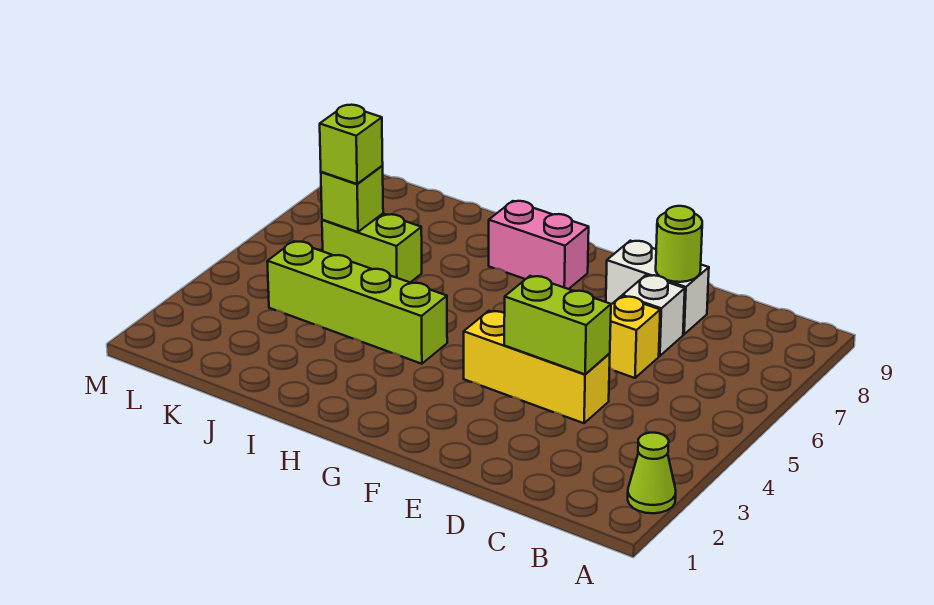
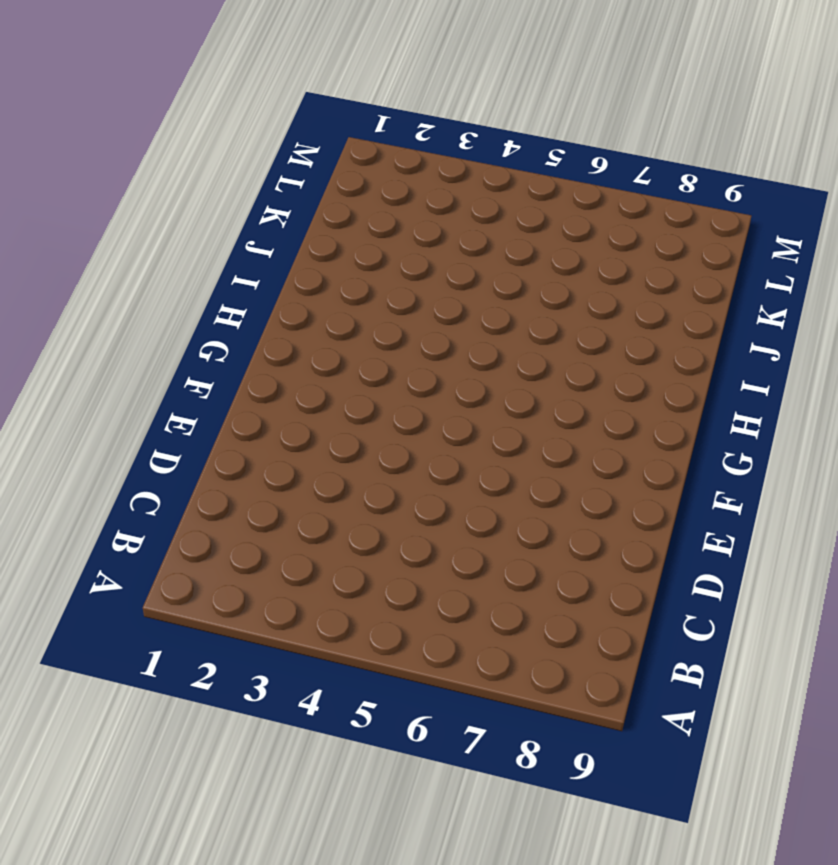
none -> lime cone A2 level 1
none -> yellow brick D4:F4 level 1
none -> yellow brick D6 level 1

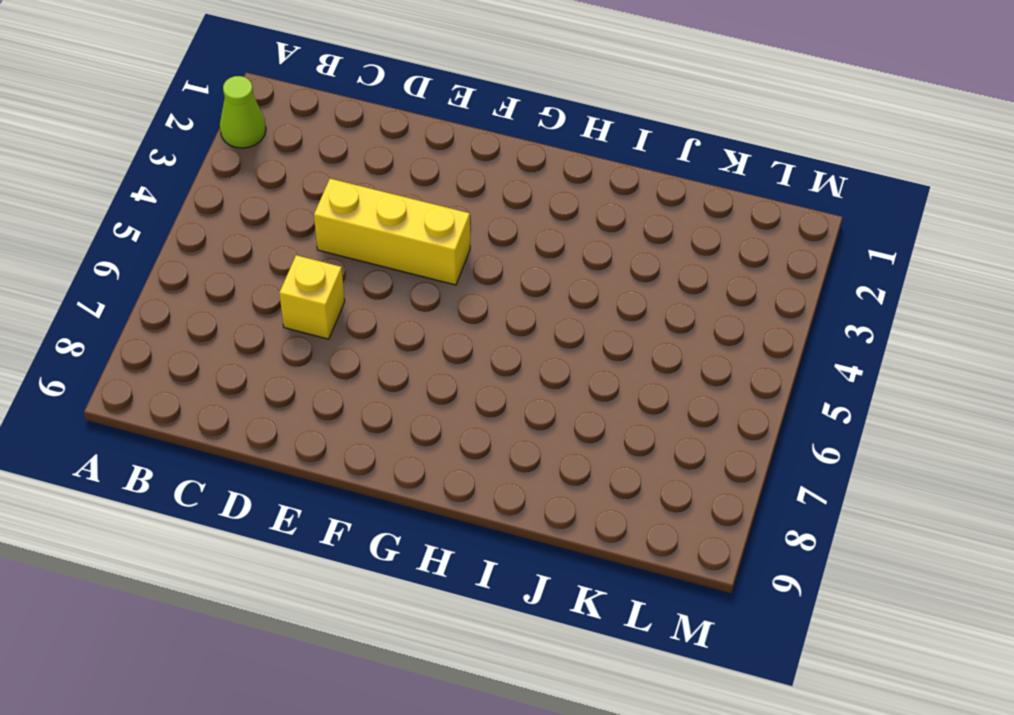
none -> white brick D7 level 1
none -> white brick D8:E8 level 1
none -> pink brick G8:H8 level 1

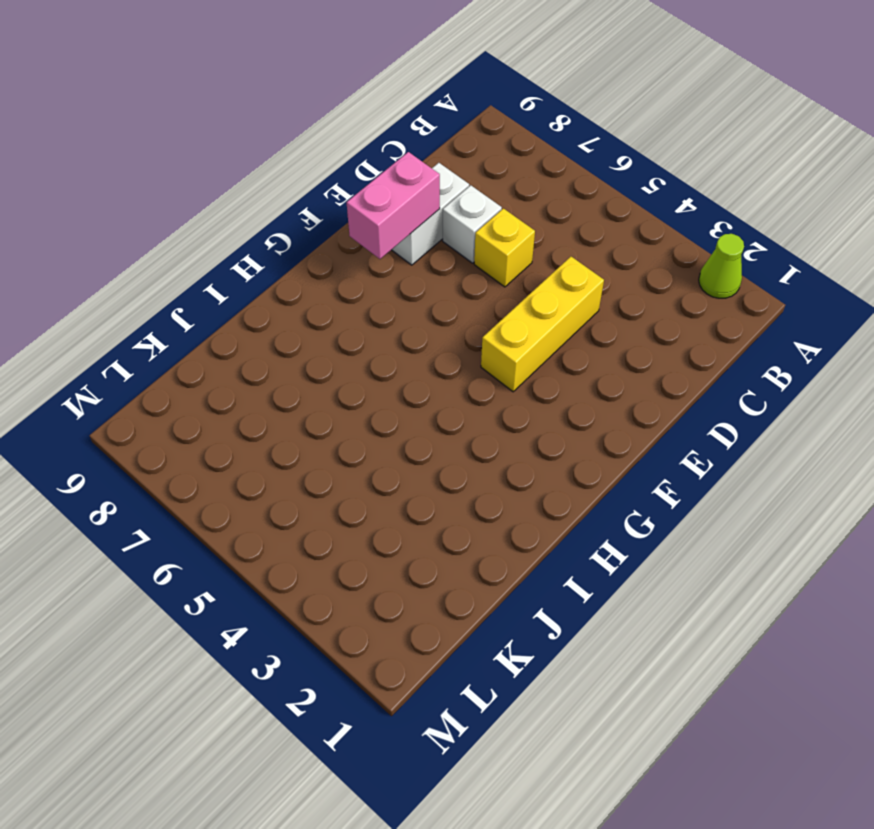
pink brick E8:F8 level 2 -> pink brick G8:H8 level 1
none -> lime brick H4:K4 level 1
none -> lime brick J6:K6 level 1
none -> lime brick D4:E4 level 2

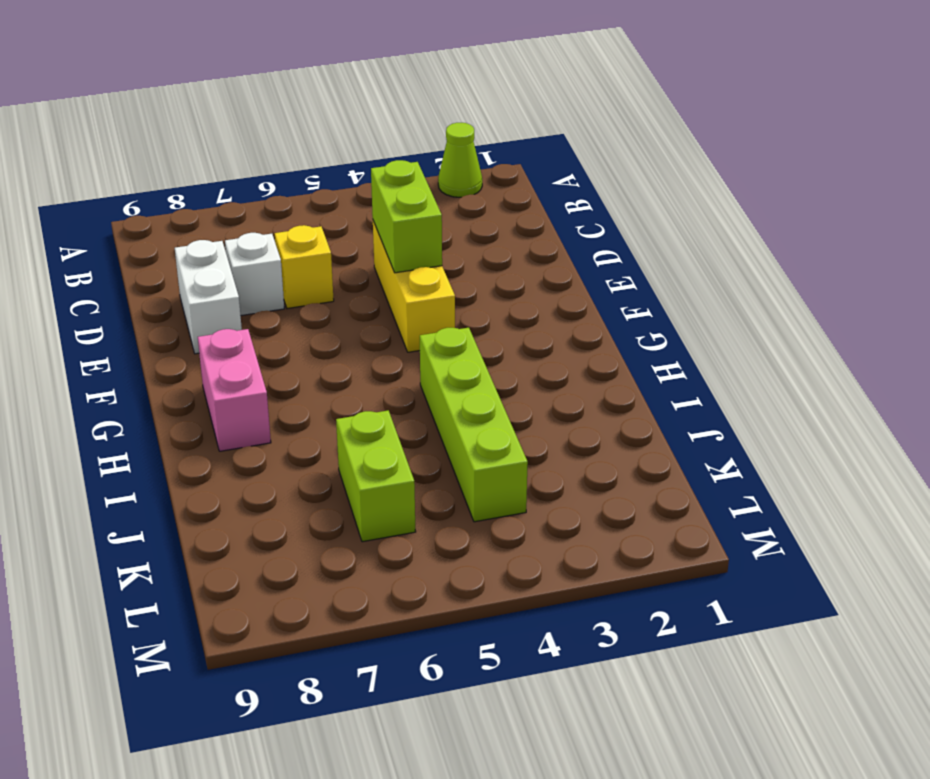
none -> lime round brick D8 level 2
none -> lime brick K6 level 2
none -> lime brick K6 level 3

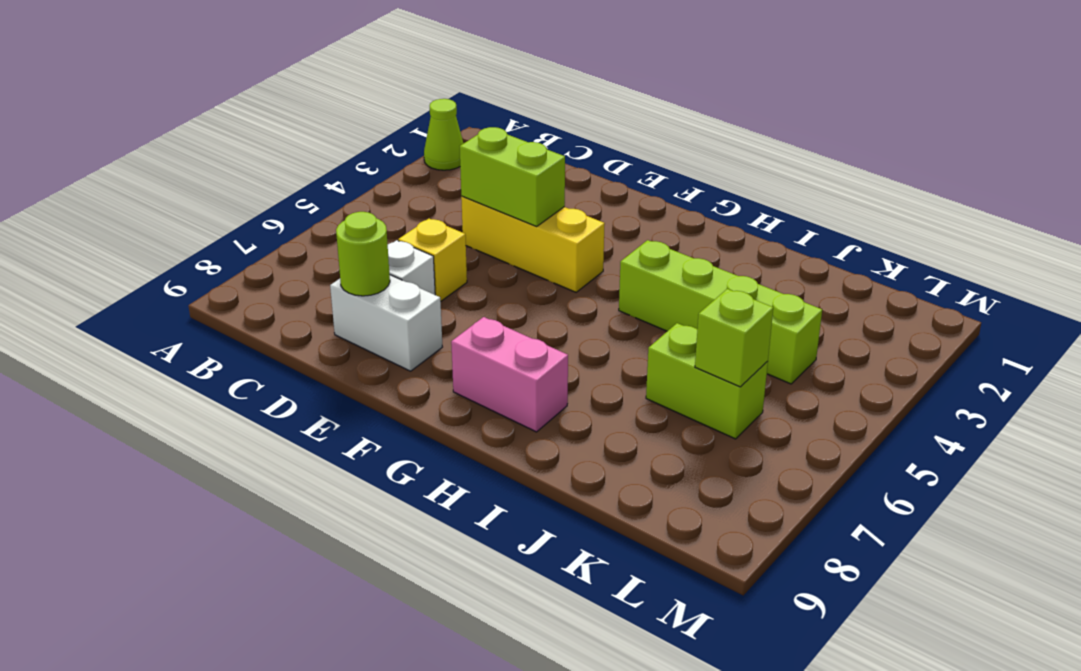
none -> lime brick K6 level 3

